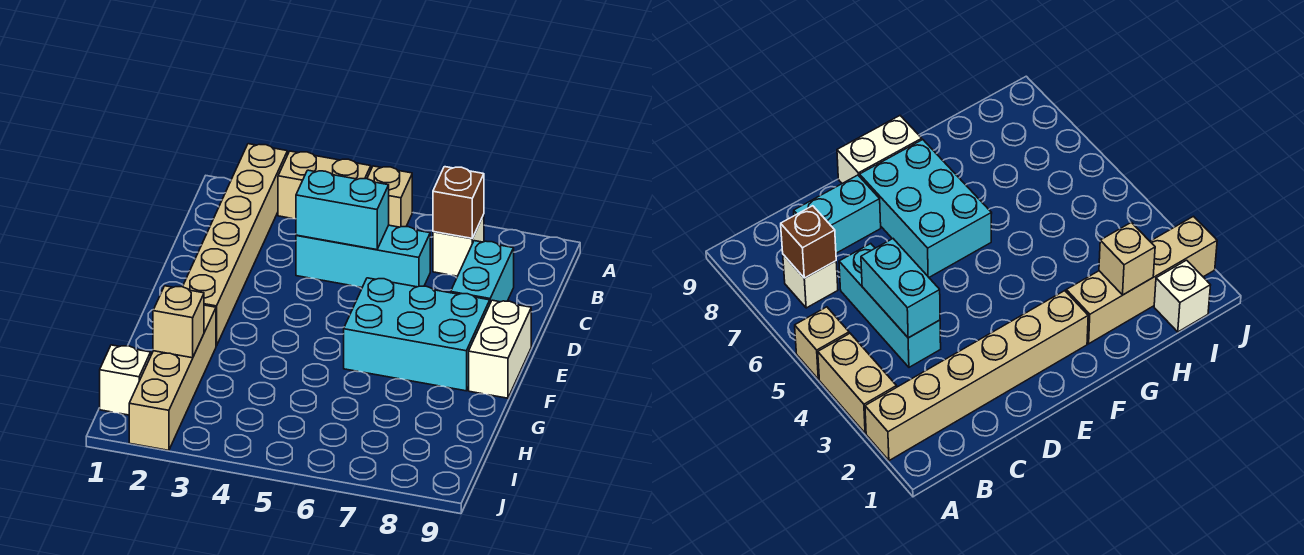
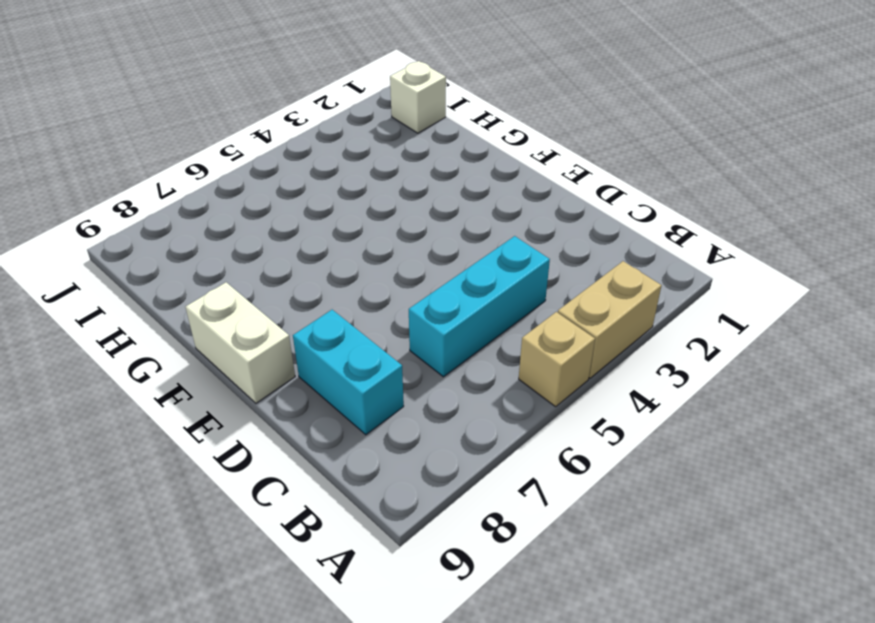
none -> tan brick A2:F2 level 1
none -> white brick B7 level 1
none -> cyan brick E6:F8 level 1

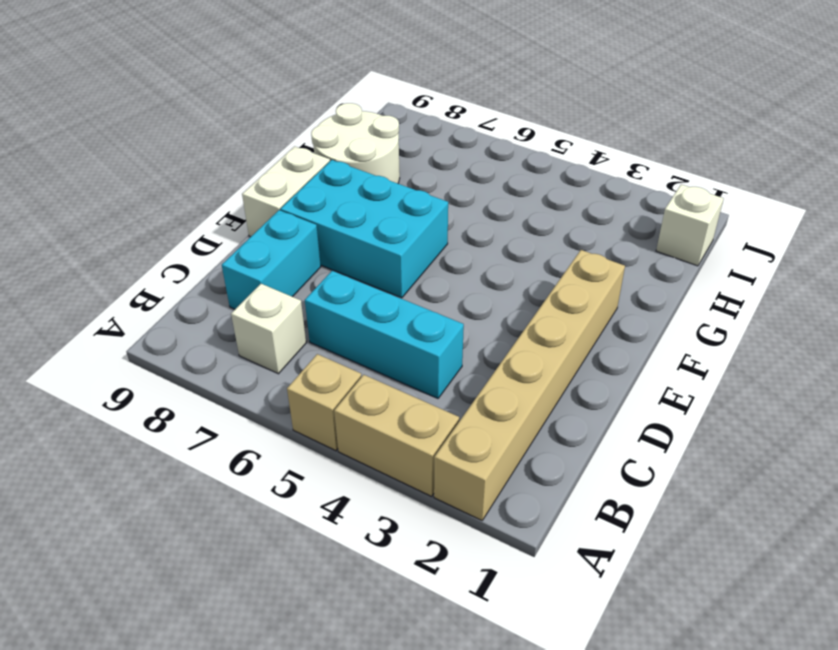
white round brick G8:H9 level 1 -> none
none -> tan brick G2:J2 level 1
none -> brown brick B7 level 2
none -> cyan brick C4:C5 level 2

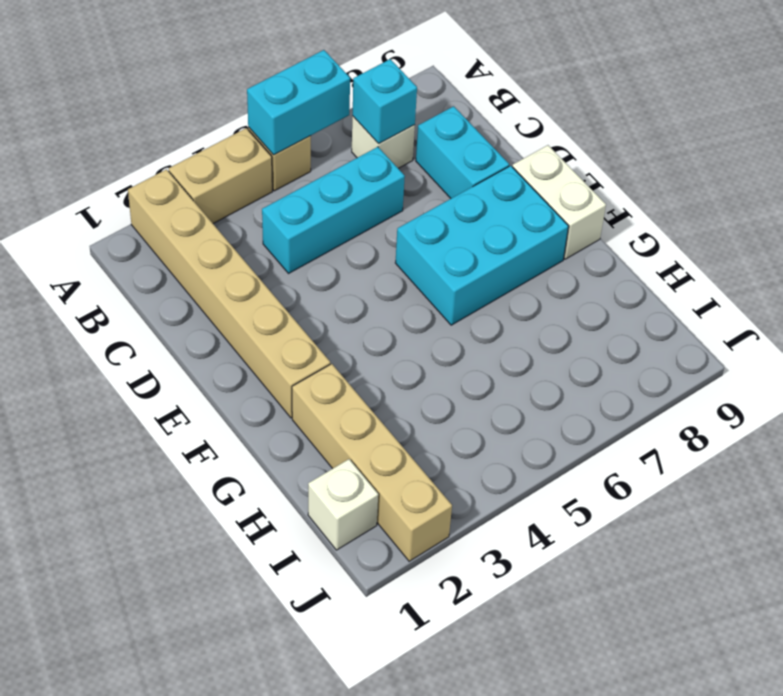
cyan brick A5:A6 level 2 -> cyan brick C4:C5 level 2
cyan brick B7 level 2 -> brown brick B7 level 2
none -> tan brick H2 level 2

